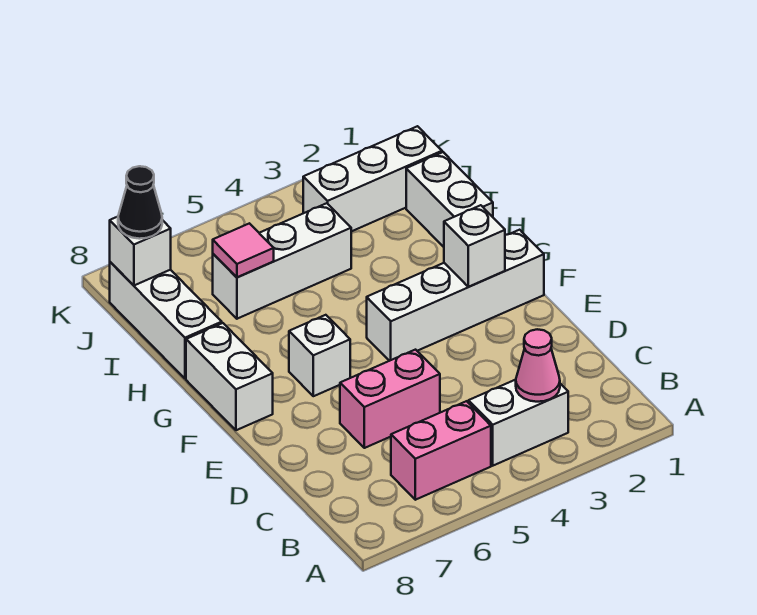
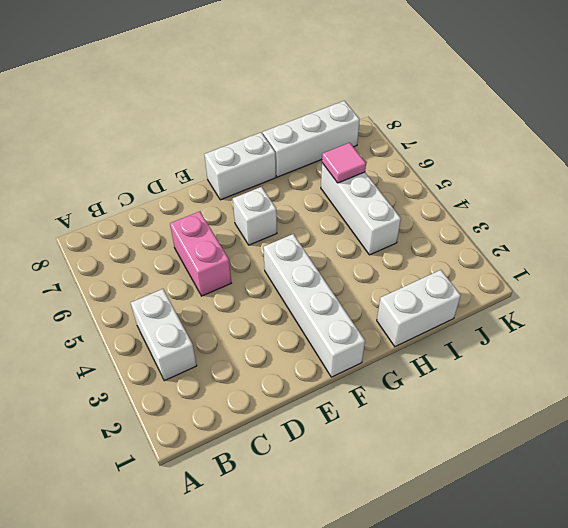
none -> pink brick B5:B6 level 1
none -> white brick J1:J3 level 1
none -> pink cone B3 level 2

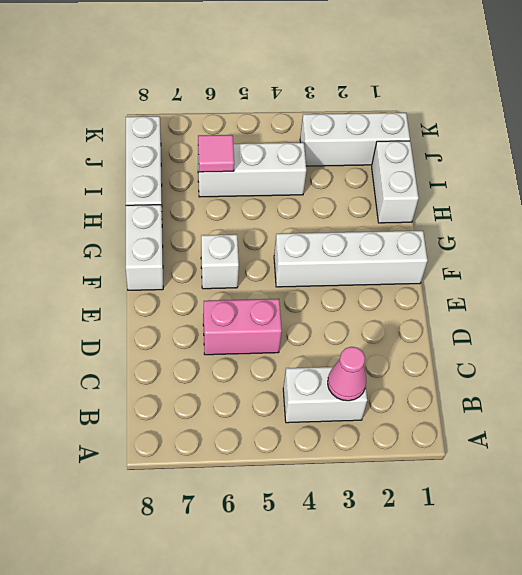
none -> pink brick B5:B6 level 1
none -> white brick F2 level 2
none -> white brick J8 level 2

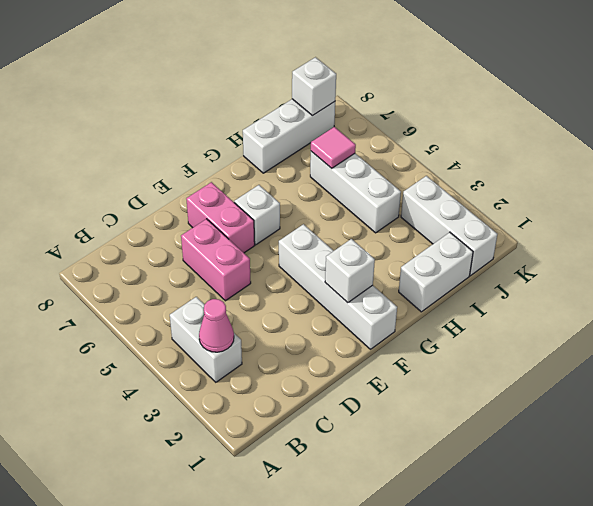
pink brick E6:E7 level 1 -> pink brick B5:B6 level 1
none -> white brick F8:G8 level 1
none -> black cone J8 level 3

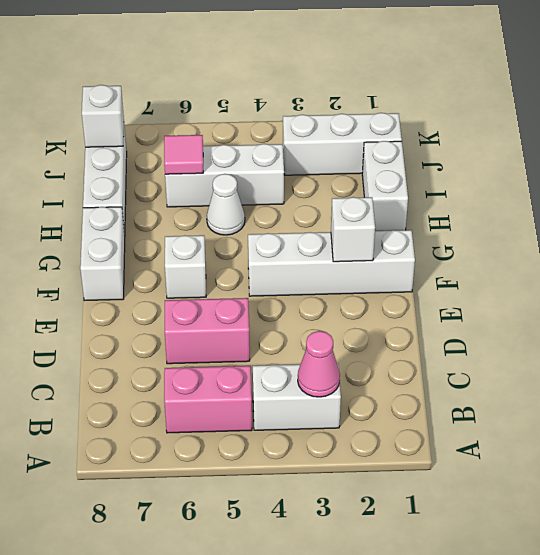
white cone H5 level 1 -> none
none -> black cone J8 level 3

